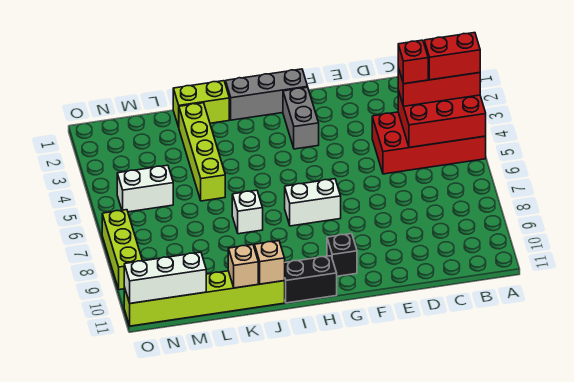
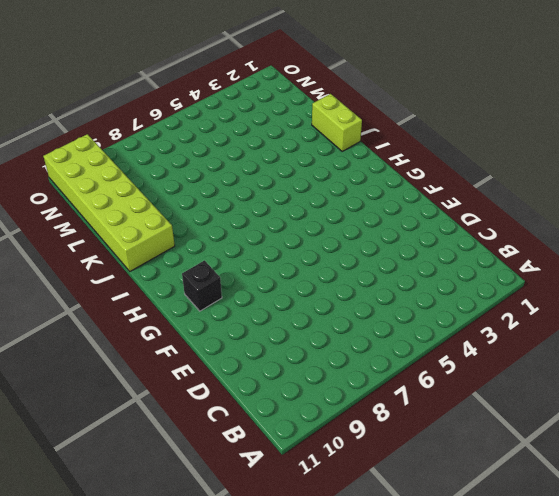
lime brick J10:O11 level 1 -> lime brick J11:O11 level 1
none -> red brick A4:D5 level 1
none -> grey brick G1:I1 level 1
none -> grey brick G2:G3 level 1

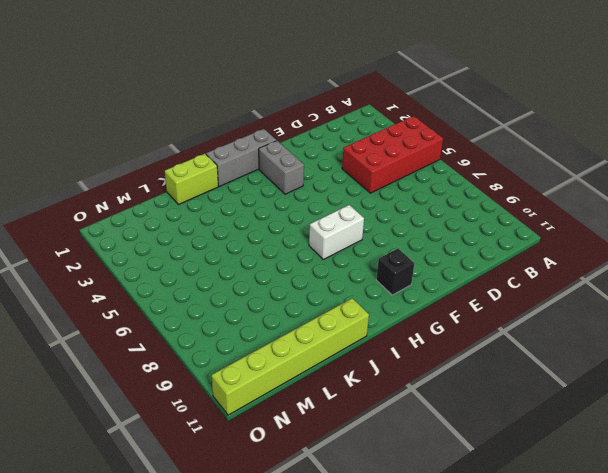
none -> black brick H11:I11 level 1
none -> white brick J7 level 1
none -> lime brick K2:K5 level 1

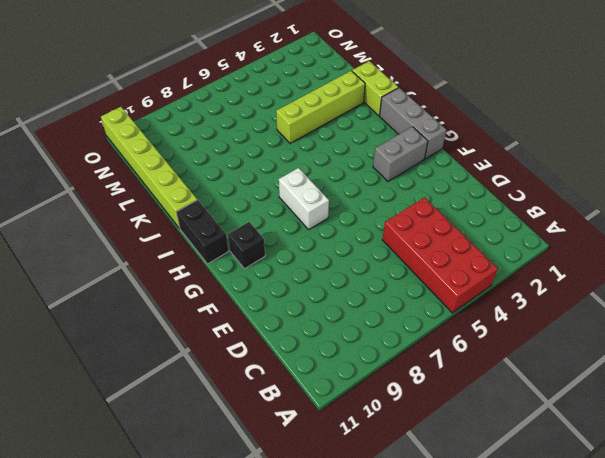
none -> white brick J7 level 1
none -> white brick M5:N5 level 1
none -> lime brick O7:O9 level 1

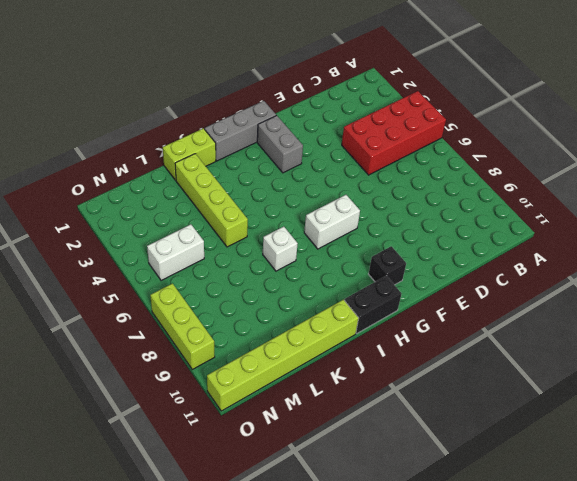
none -> red brick A4:C5 level 2
none -> tan brick J11 level 2
none -> tan brick K11 level 2

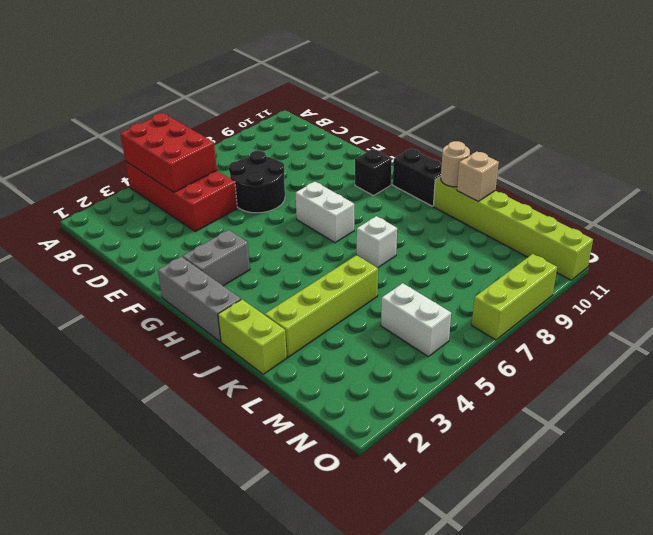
black round brick D6:E7 level 1 -> none
tan round brick J11 level 2 -> tan brick J11 level 2
none -> white brick M11:O11 level 2
none -> red brick A4:C4 level 3
none -> red brick A4:B4 level 4

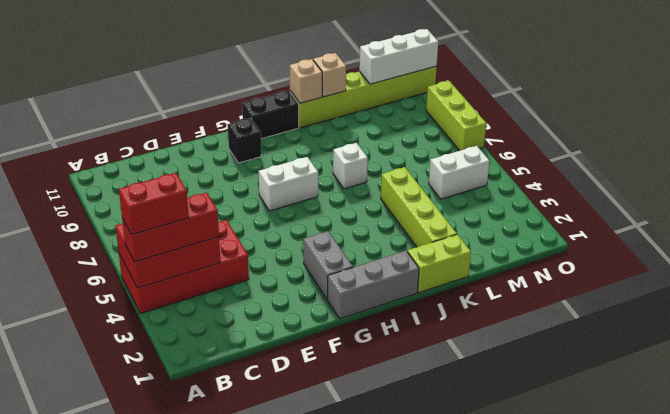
none -> red brick C4 level 4

